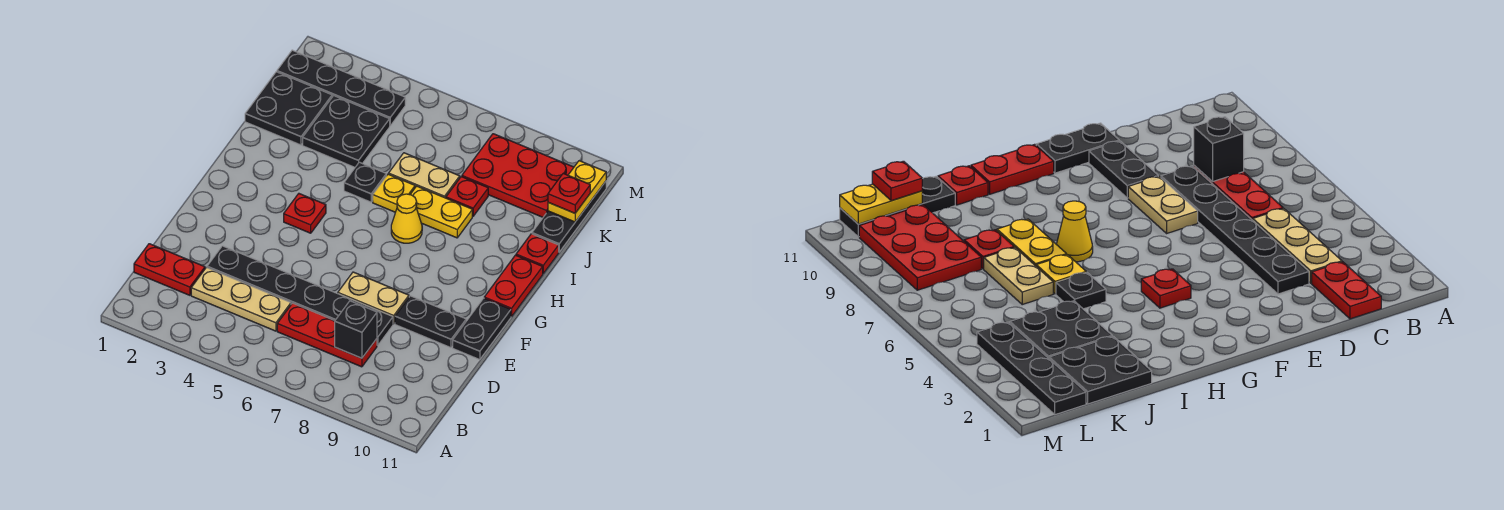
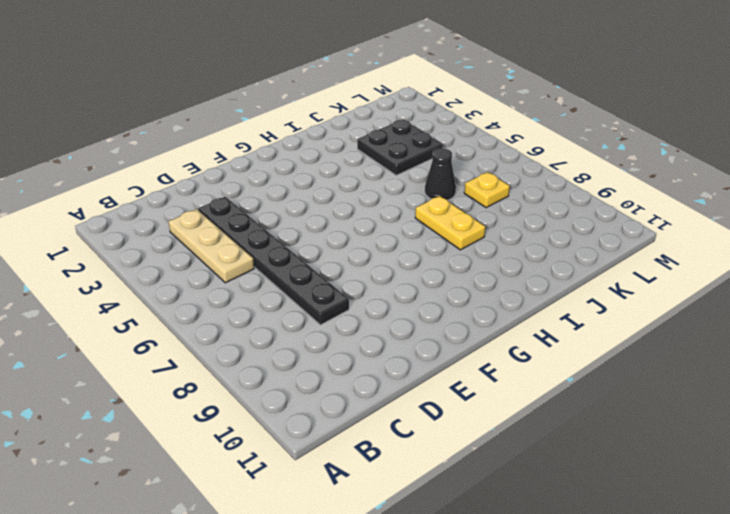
black cone J6 level 1 -> tan plate J6:J7 level 1
yellow plate K7 level 1 -> yellow plate I6 level 1
none -> red plate C1:C2 level 1
none -> red plate C6:C8 level 1
none -> tan plate E7:E8 level 1

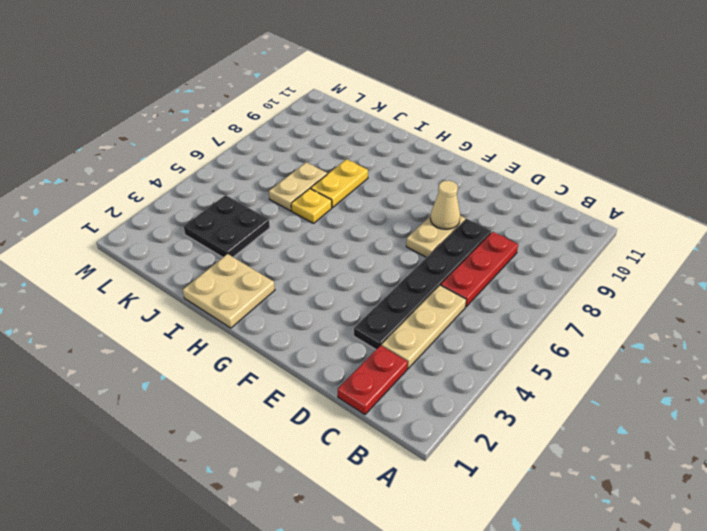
tan cone E8 level 2 -> none
tan plate H1:I2 level 1 -> none
none -> black plate E9:E10 level 1
none -> black plate E11:F11 level 1
none -> red plate G4 level 1

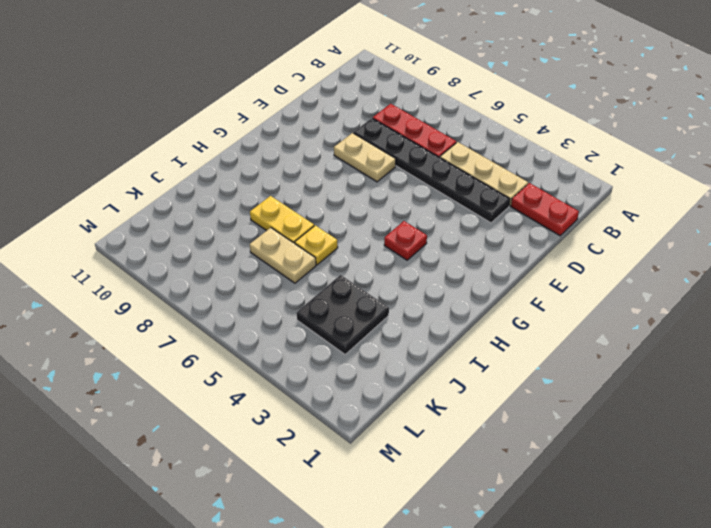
none -> black plate E9:E10 level 1
none -> black plate E11:F11 level 1
none -> red plate G11:H11 level 1

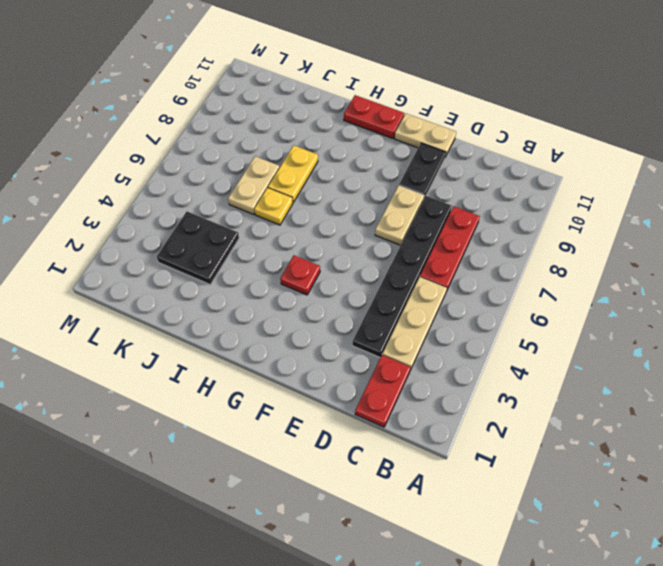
tan plate E11:F11 level 1 -> black plate E11:F11 level 1
none -> yellow cone H7 level 1
none -> black plate I5 level 1
none -> red plate I11 level 1

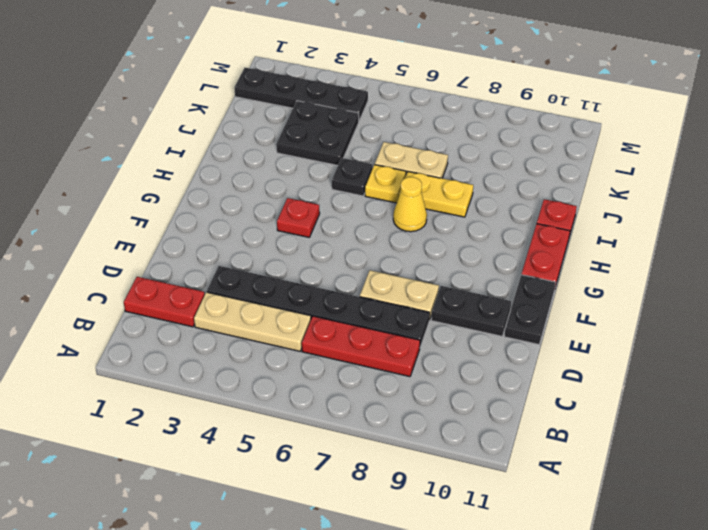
none -> black plate J1:K2 level 1
none -> red plate J8 level 1
none -> black plate J11:L11 level 1

